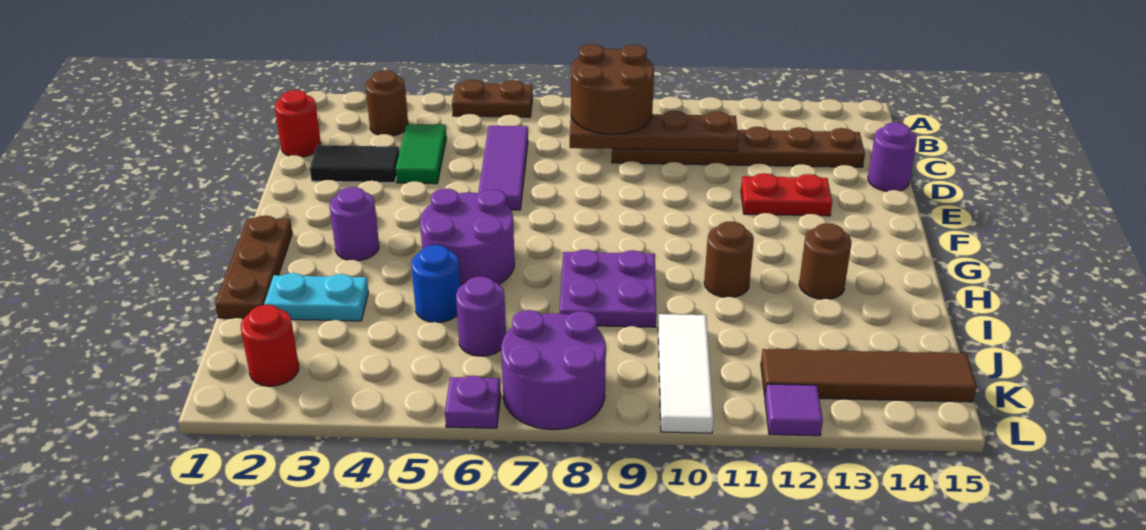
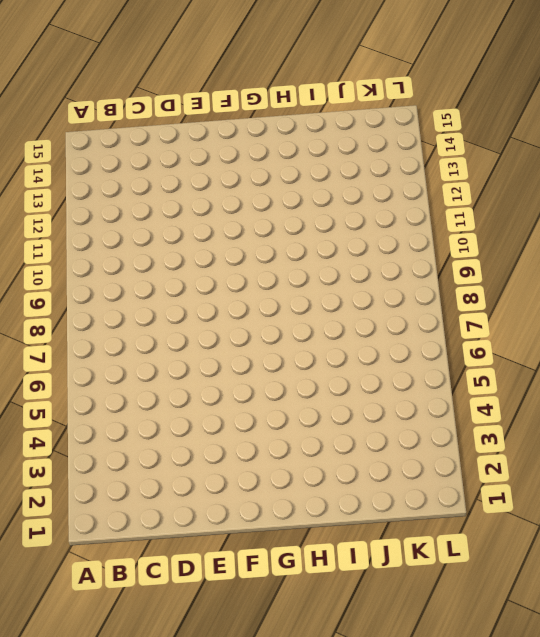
none -> brown plate A5:A6 level 1
none -> brown round brick B3 level 1
none -> red round brick C1 level 1

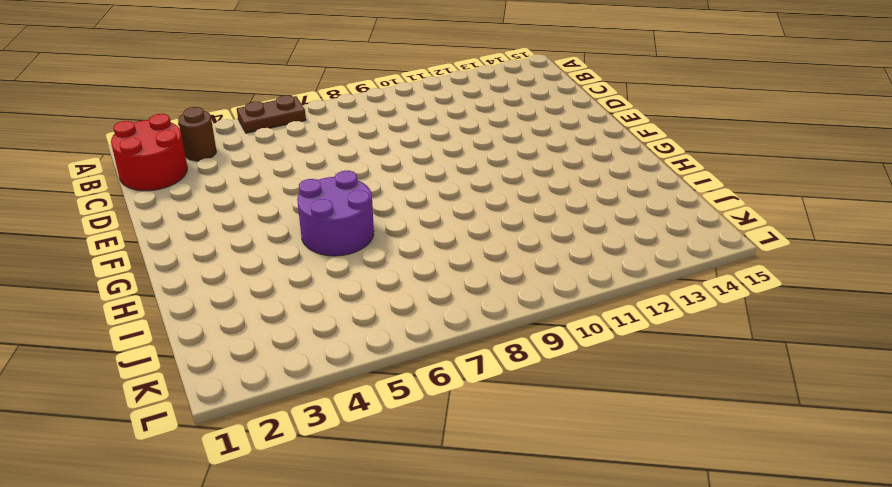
red round brick B1:C2 level 1 -> red round brick C1 level 1
none -> green tile C4:D4 level 1
none -> purple tile C6:E6 level 1
none -> brown plate C9:C14 level 1

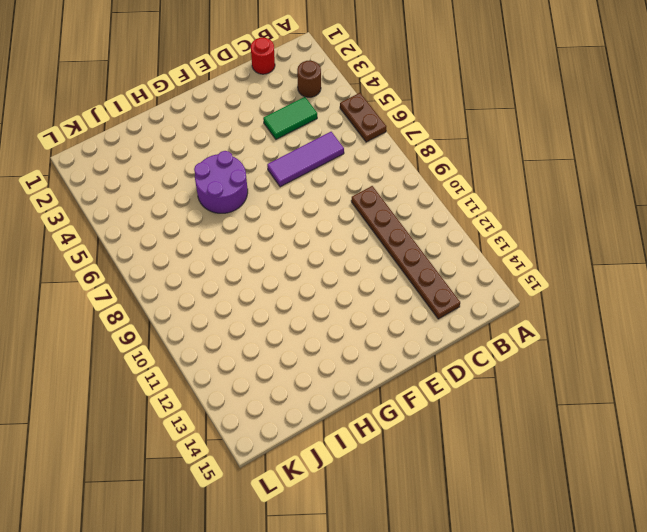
none -> black tile D2:D3 level 1
none -> purple round brick D15 level 1
none -> red plate E12:E13 level 1

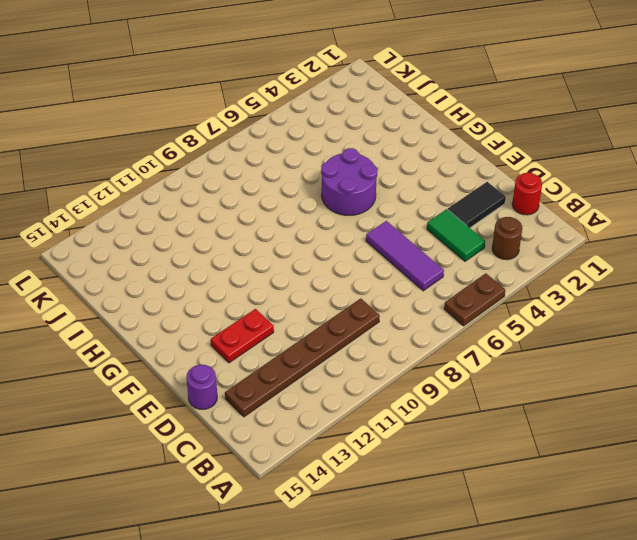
none -> brown plate G1:I1 level 1
none -> purple round brick G3 level 1
none -> purple plate H8:I9 level 1

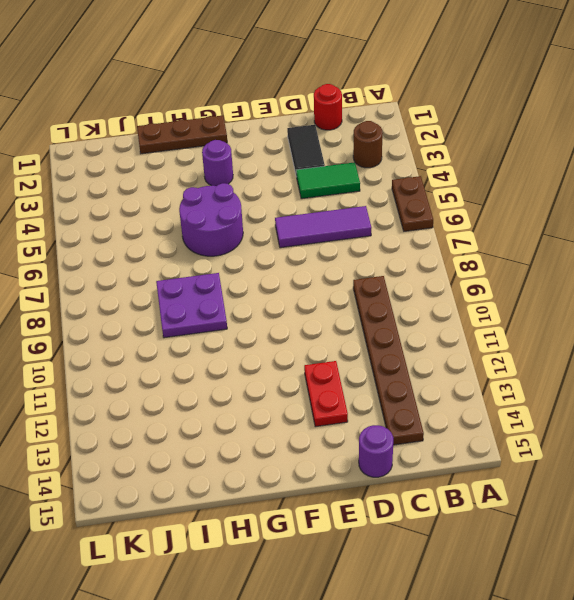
none -> brown round brick H11 level 1
none -> brown round brick H13 level 1
none -> cyan plate I2:I3 level 1

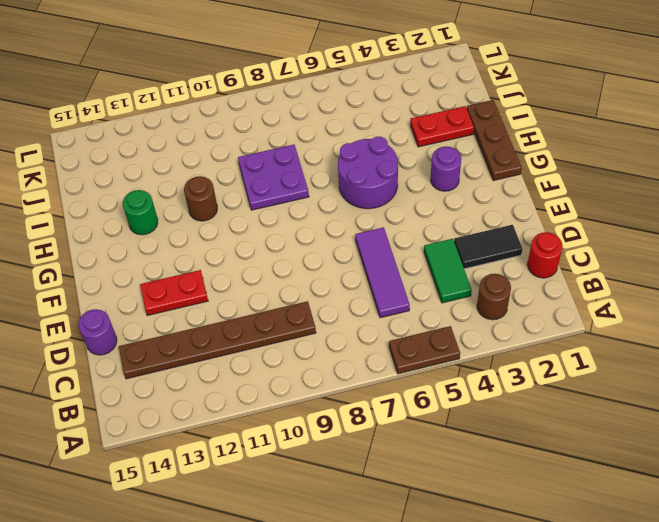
green round brick H13 level 1 -> brown round brick H13 level 1
red plate I2:I3 level 1 -> cyan plate I2:I3 level 1
none -> blue round brick I5 level 1
none -> purple round brick J6 level 1
none -> white tile J10:L10 level 1

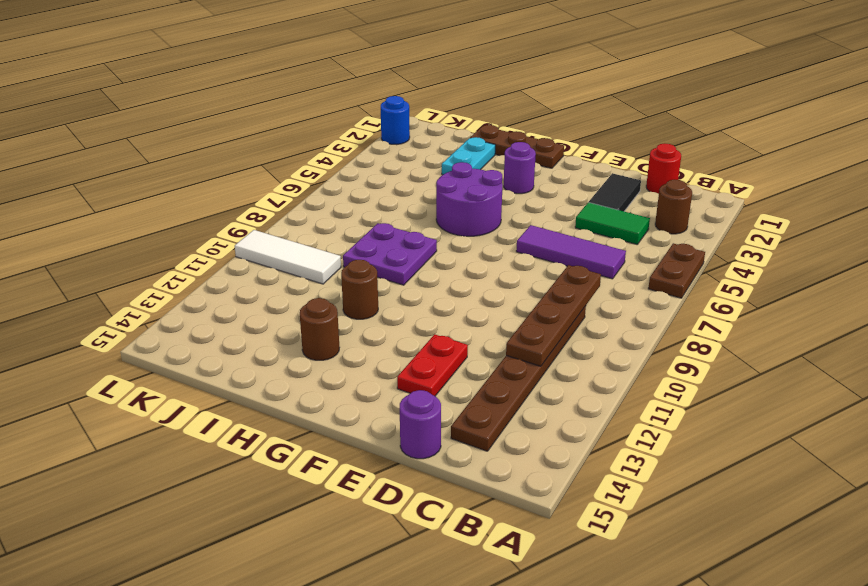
blue round brick L2 level 1 -> blue round brick I5 level 1
none -> purple round brick J6 level 1
none -> red round brick K2 level 1
none -> purple round brick K7:L8 level 1

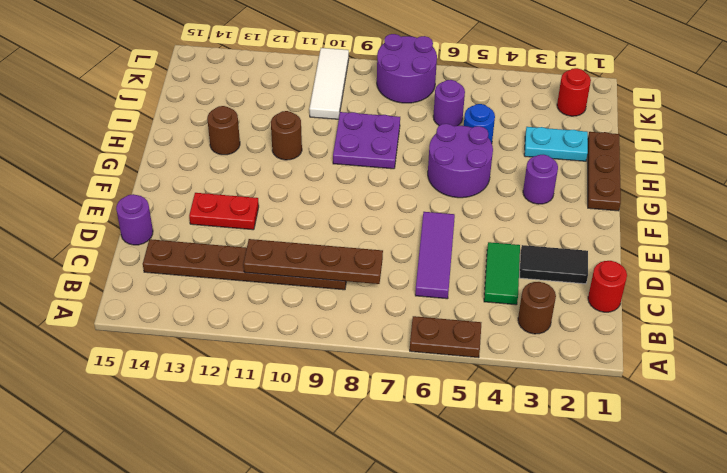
none -> brown tile K12:K15 level 1
none -> purple plate L6 level 1
none -> purple tile L12 level 1

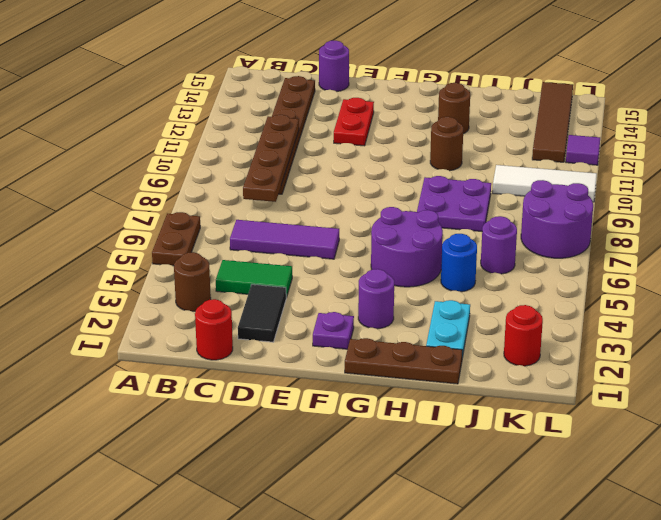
purple plate F2 level 1 -> purple plate L6 level 1
none -> brown round brick B8:C9 level 3

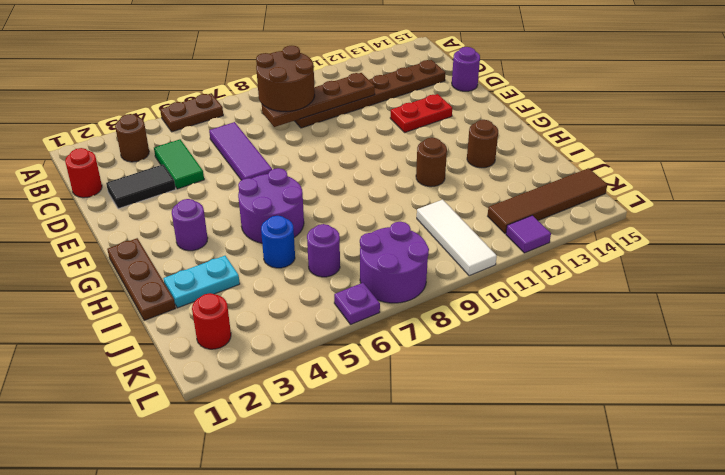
none -> purple plate H8:I9 level 1

